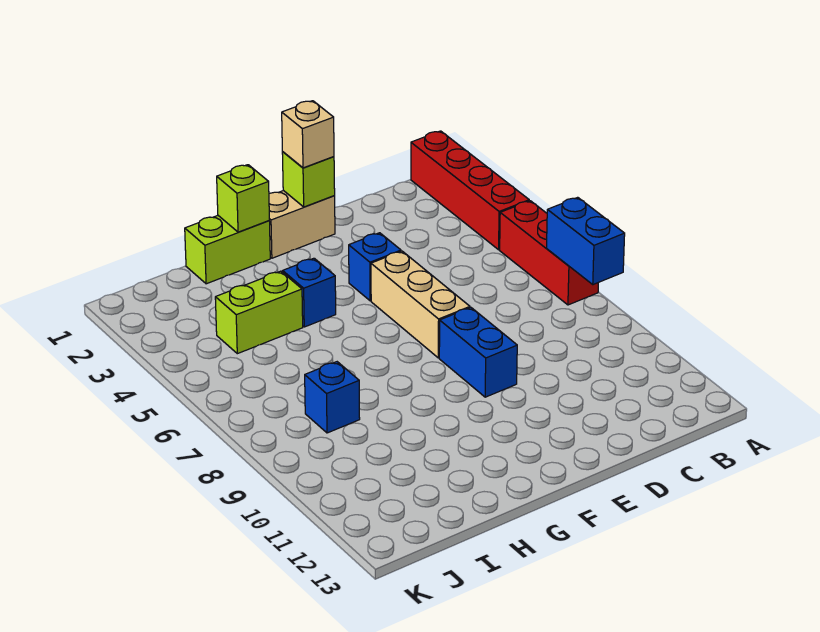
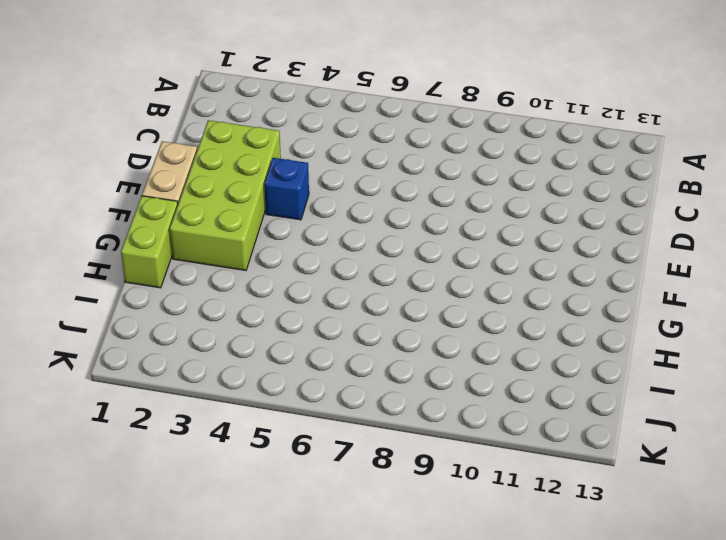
lime brick D2:G3 level 1 -> none
none -> red brick A1:A4 level 1
none -> red brick A5:A7 level 1
none -> tan brick E5:E7 level 1

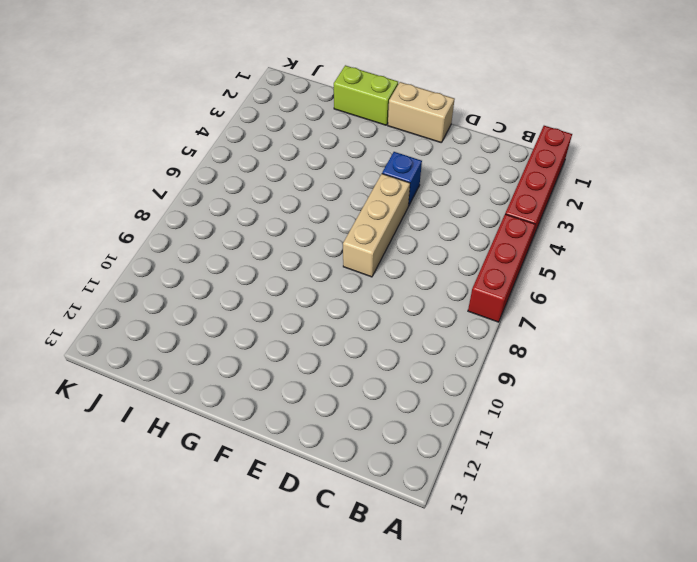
none -> blue brick E8:E9 level 1
none -> blue brick G4 level 1
none -> lime brick H4:I4 level 1

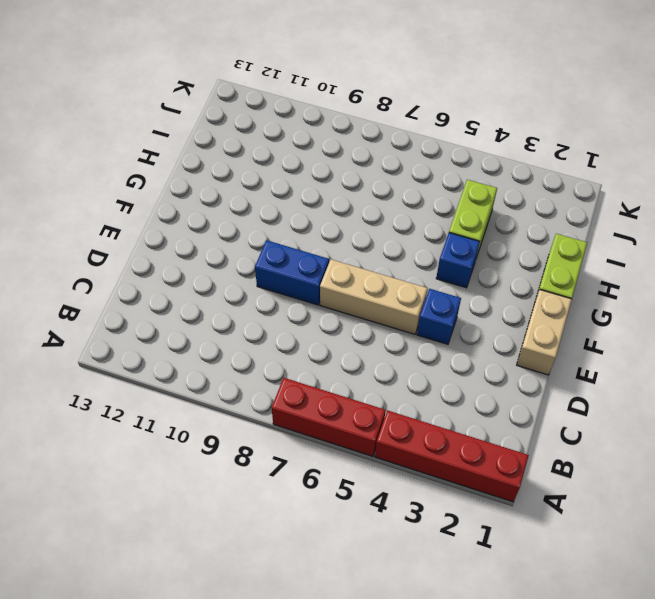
none -> blue brick I8 level 1
none -> blue brick A7:A8 level 2
none -> lime brick E1 level 2

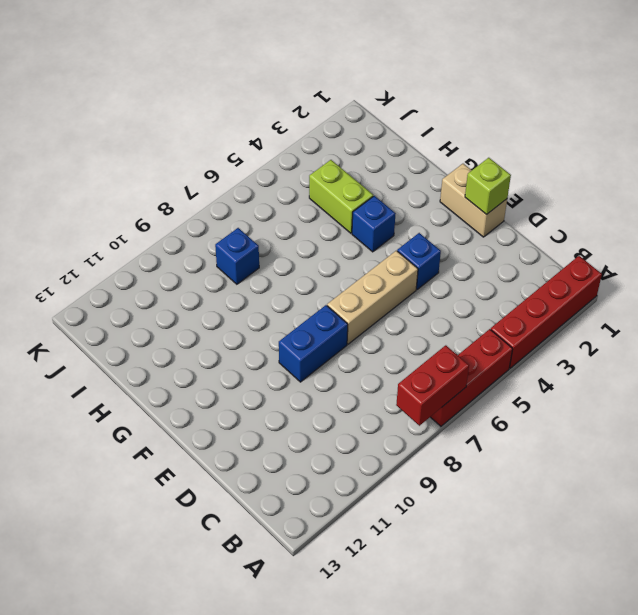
red brick A7:A8 level 2 -> blue brick A7:A8 level 2
none -> lime brick G1:H1 level 1
none -> lime brick G1 level 2
none -> tan brick E1 level 3

